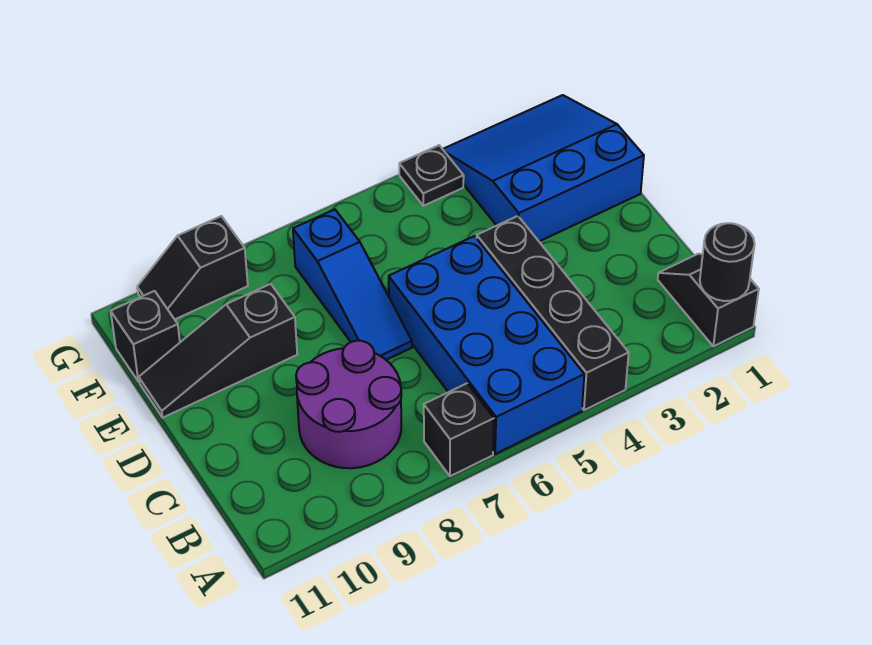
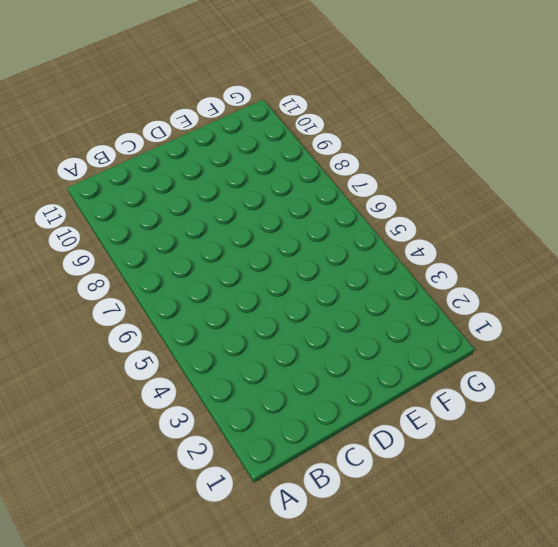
none -> black slope A1:B1 level 1 top A
none -> black brick A4:D4 level 1
none -> blue brick A5:D6 level 1

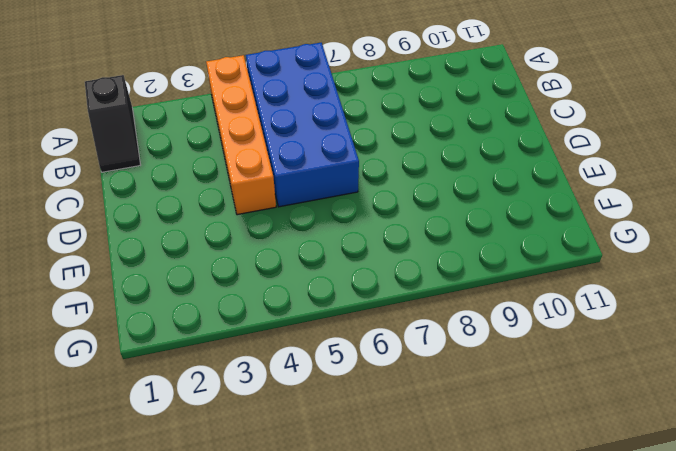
orange brick A4:D4 level 1 -> black brick A4:D4 level 1
none -> black brick A7 level 1
none -> purple round brick B8:C9 level 1
none -> blue slope D7:F7 level 1 top F

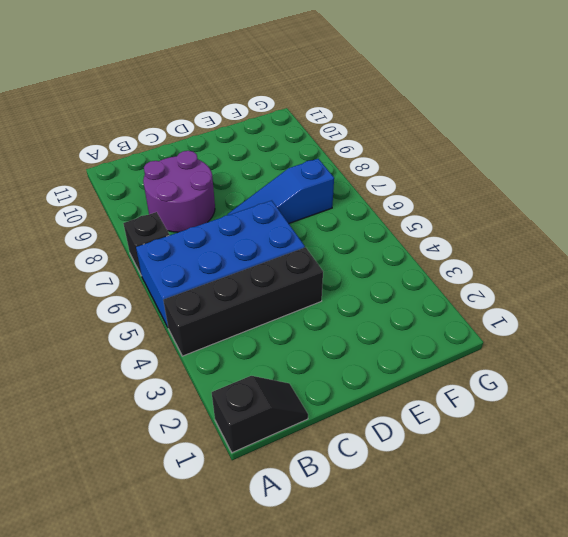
none -> blue slope E1:G3 level 1 top E
none -> black slope E9:E11 level 1 top 9
none -> black brick F11 level 1

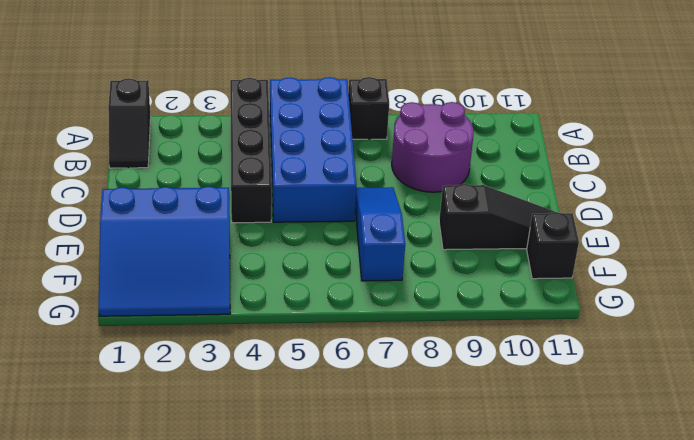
none -> black plate G4 level 1
none -> black slope G9:G10 level 1 top 9
none -> black round brick A1 level 2

